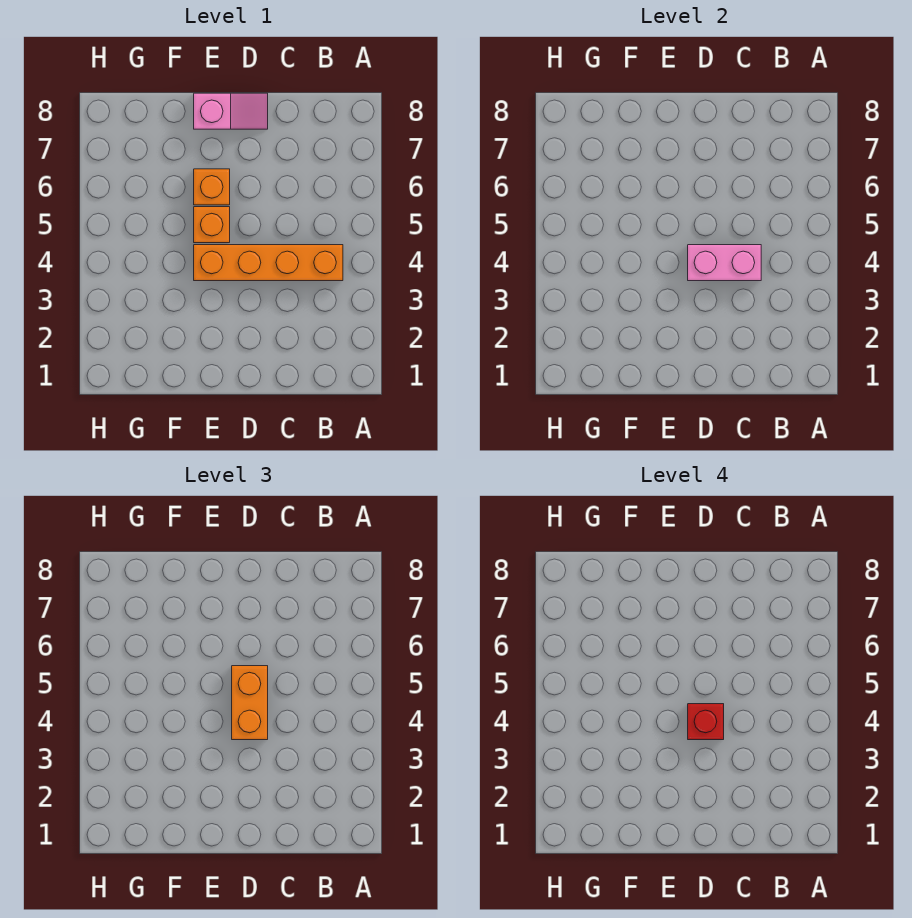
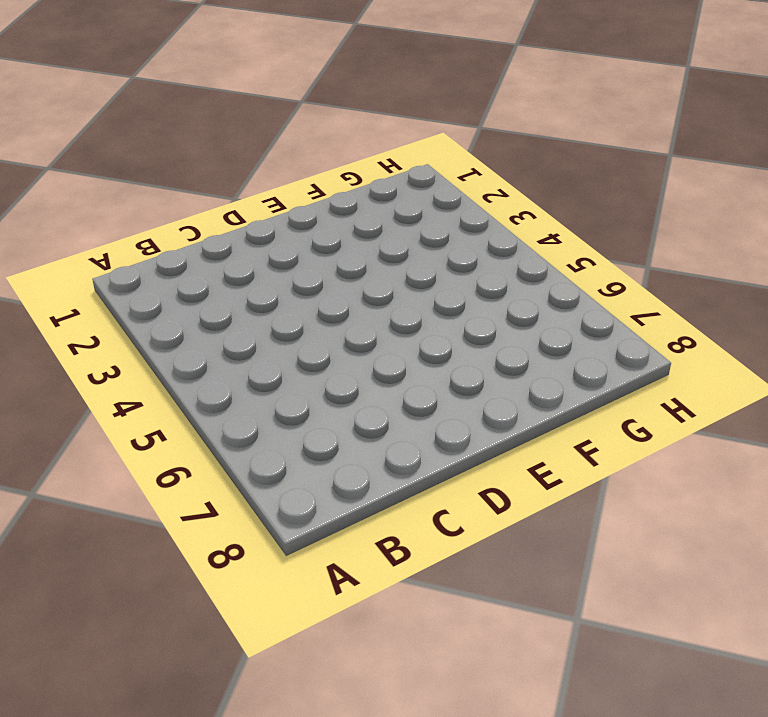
none -> orange brick B4:E4 level 1
none -> pink slope D8:E8 level 1 top E

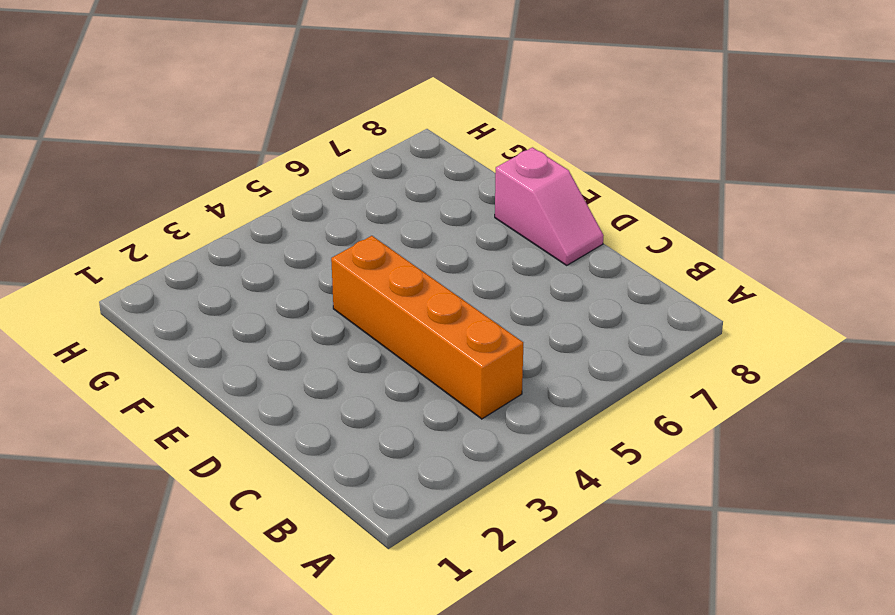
none -> orange brick E5 level 1
none -> orange brick E6 level 1

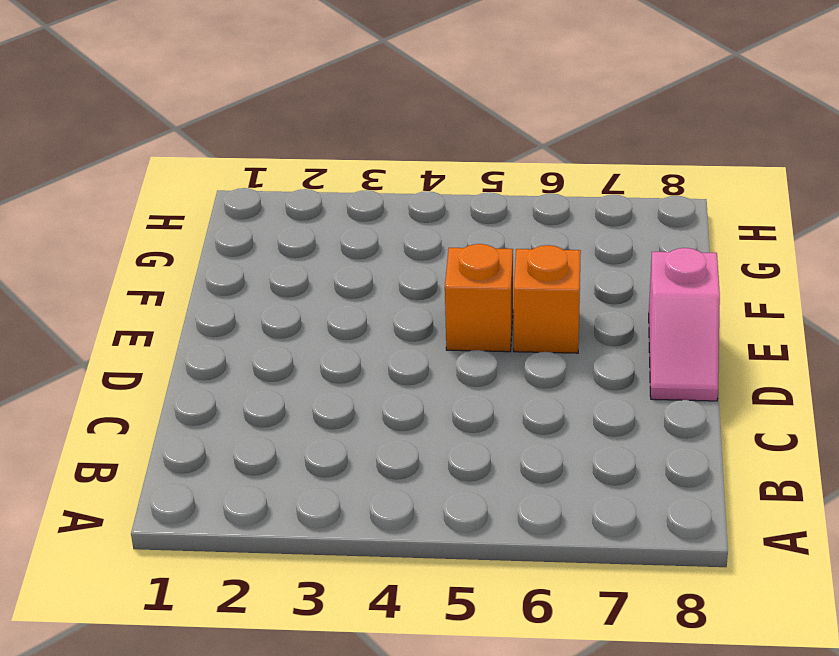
none -> orange brick B4:E4 level 1
none -> pink brick C4:D4 level 2

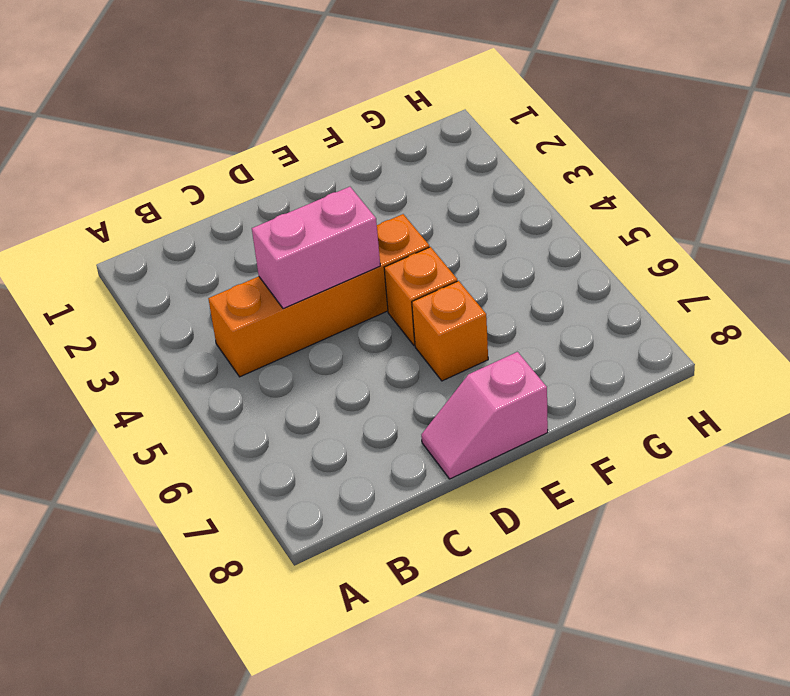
none -> orange brick D4:D5 level 3
none -> red brick D4 level 4

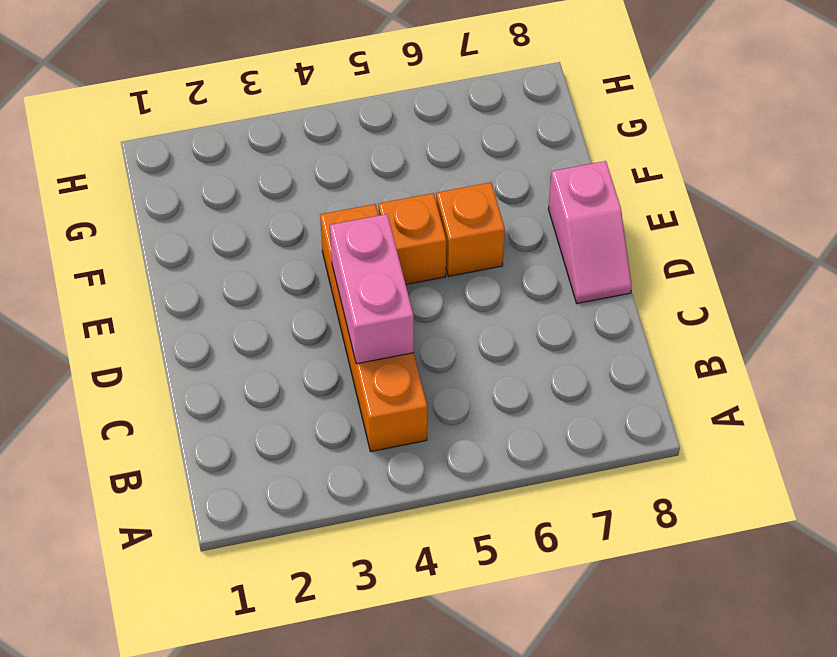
none -> orange brick D4:D5 level 3
none -> red brick D4 level 4

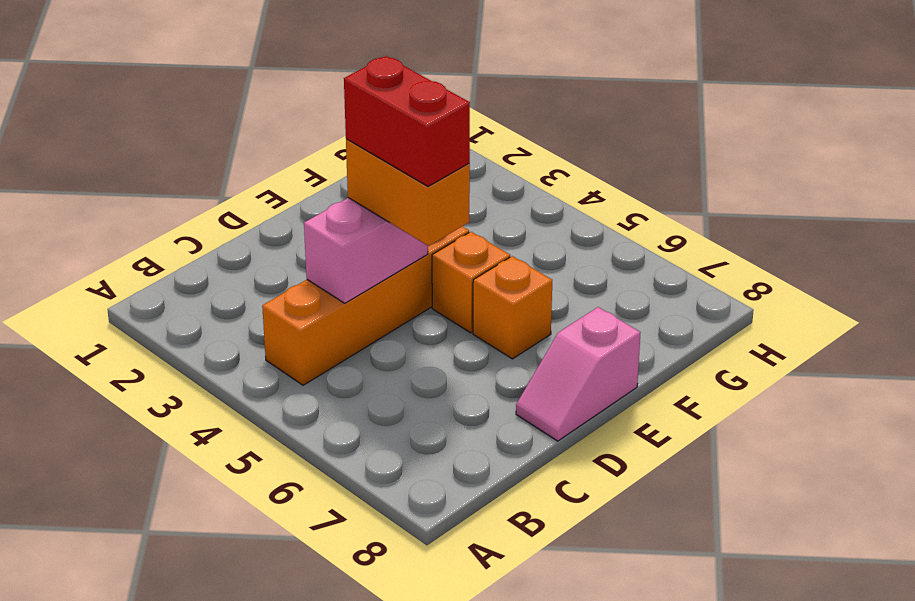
red brick D4:D5 level 4 -> red brick D4 level 4

